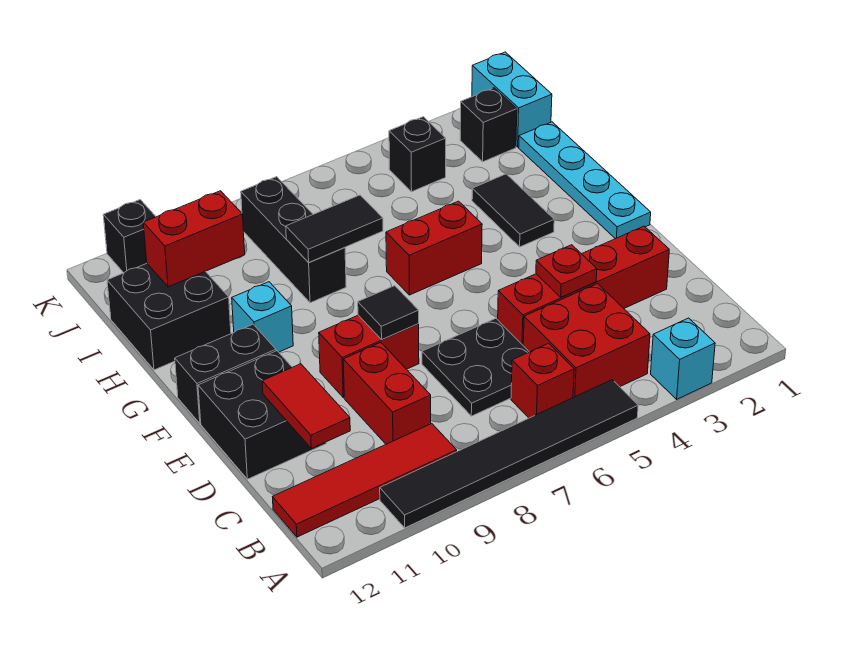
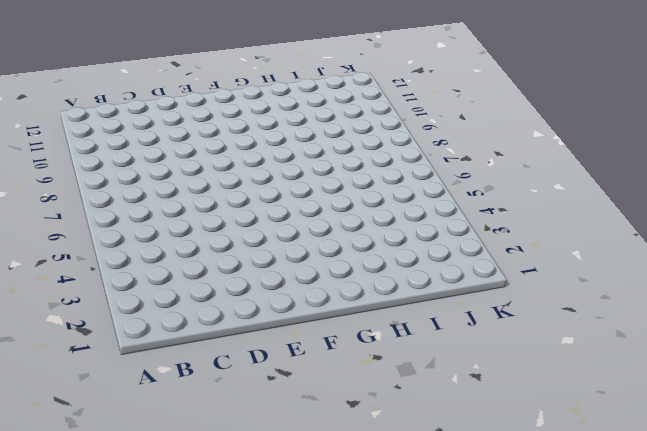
none -> cyan brick A3 level 1
none -> black tile A5:A10 level 1
none -> red brick B4:C5 level 1

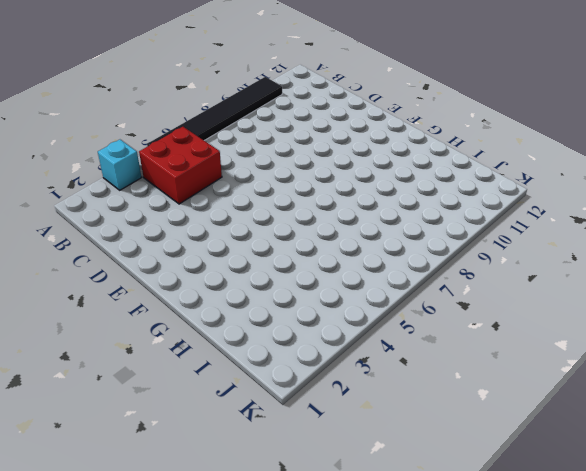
none -> red brick B6 level 1
none -> red tile B9:B12 level 1
none -> black plate C6:D7 level 1

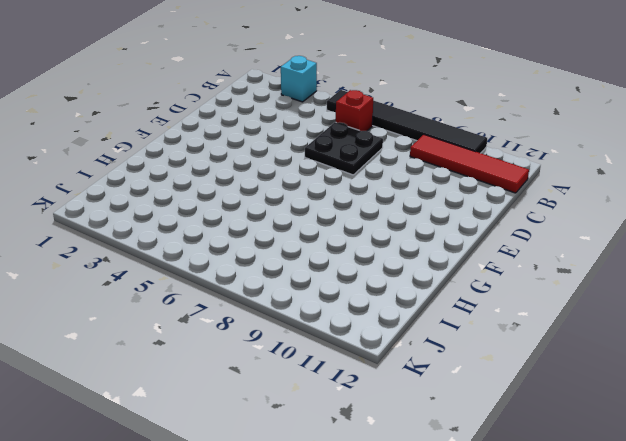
none -> red brick B4:C5 level 1
none -> red brick C9:D9 level 1
none -> red brick D2:D5 level 1

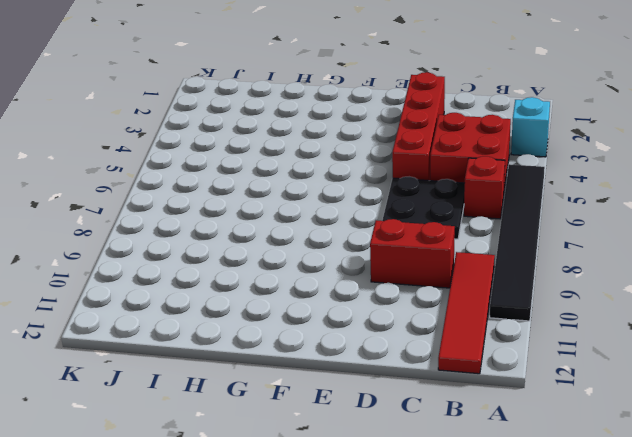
none -> black brick D11:E12 level 1
none -> red brick E8:E9 level 1
none -> cyan plate F1:I1 level 1

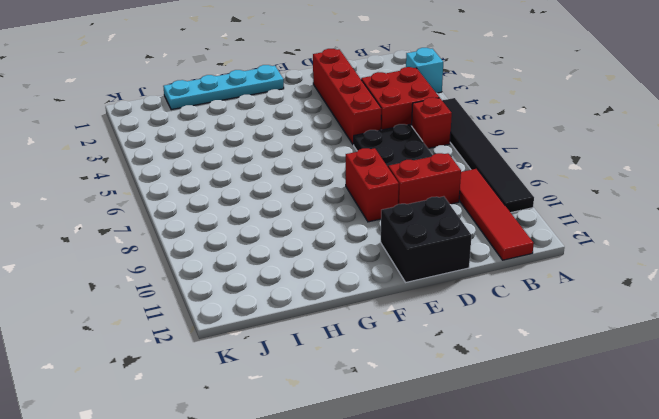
none -> black brick F11:F12 level 1
none -> black tile G3:H3 level 1
none -> red brick G5:G6 level 1

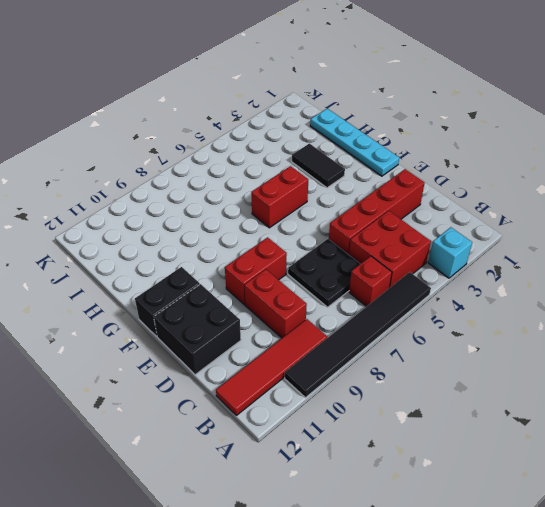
none -> cyan brick G10 level 1
none -> black brick H8:J8 level 1
none -> black brick H11:I12 level 1

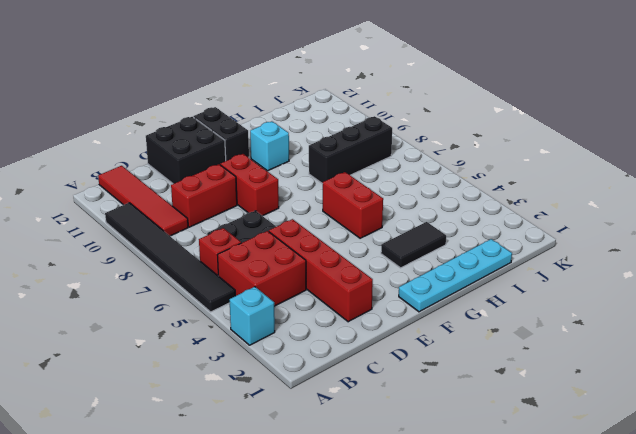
none -> black brick H11:I12 level 1
none -> cyan brick J1:K1 level 1
none -> black brick J2 level 1

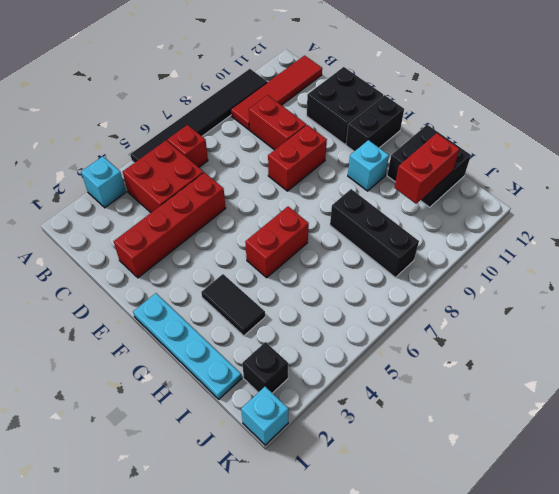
cyan brick K1 level 1 -> cyan brick J1:K1 level 1
none -> black plate C6:D7 level 1
none -> black brick J4 level 1
none -> black brick K11 level 1

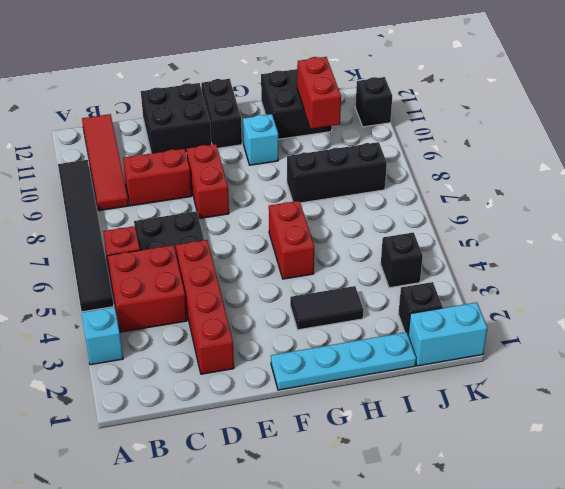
none -> red tile C11:D11 level 2
none -> red plate D4 level 2
none -> black tile E8 level 2

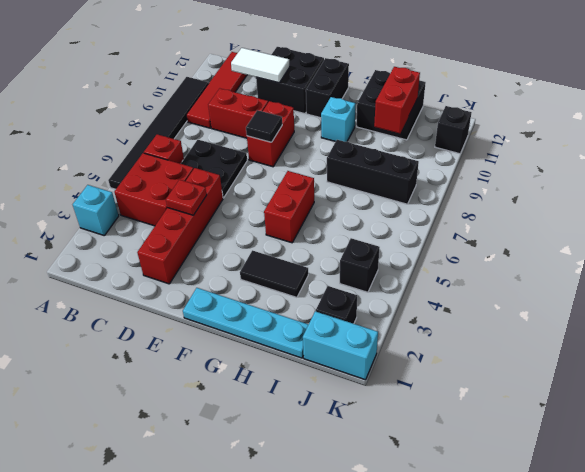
white tile C11:D11 level 2 -> red tile C11:D11 level 2
none -> black tile H7:H8 level 2

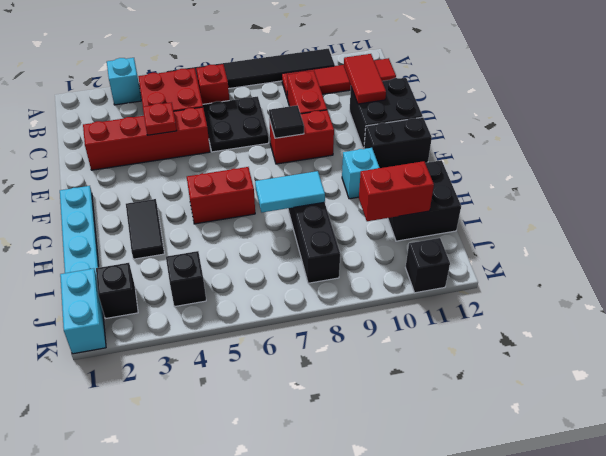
cyan tile H7:H8 level 2 -> black tile H7:H8 level 2

